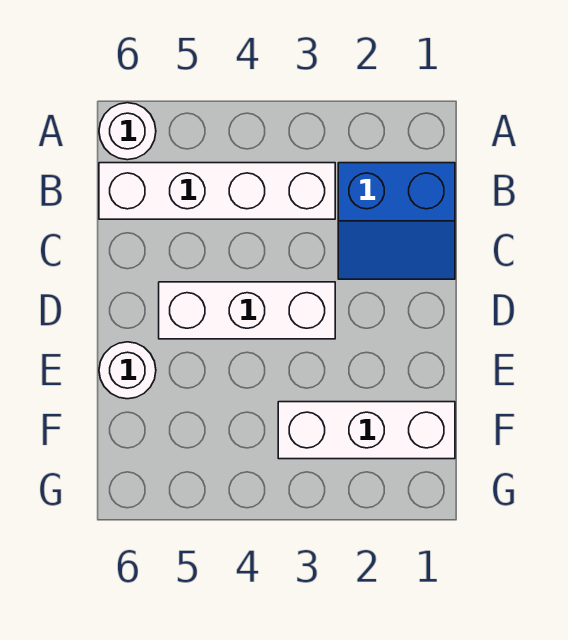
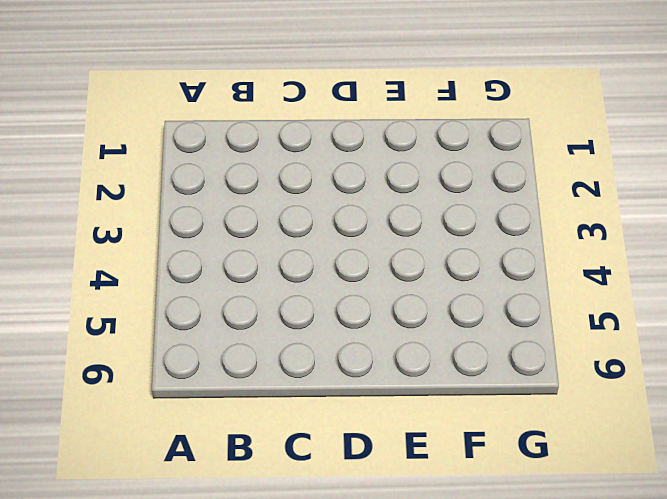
none -> white round brick A6 level 1
none -> blue slope B1:C2 level 1 top B

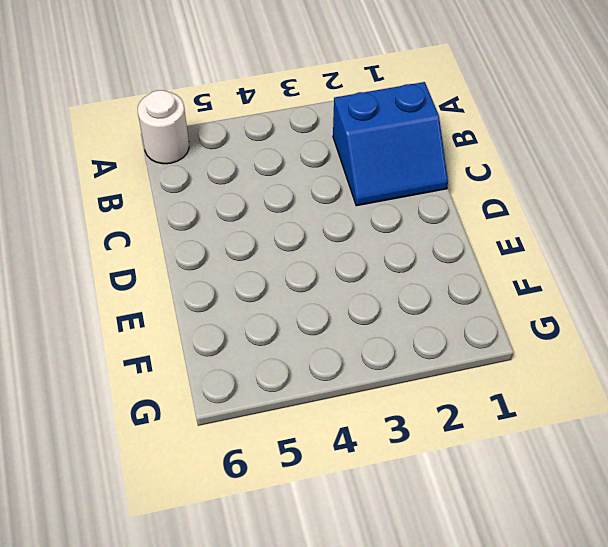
none -> white brick B3:B6 level 1
none -> white brick D3:D5 level 1

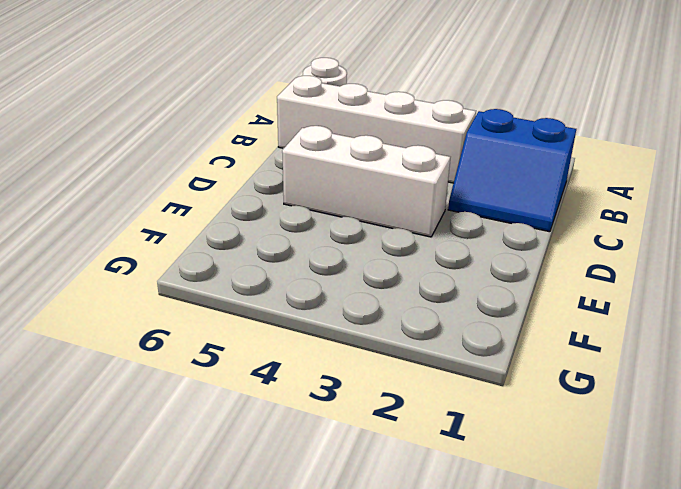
none -> white round brick E6 level 1
none -> white brick F1:F3 level 1

